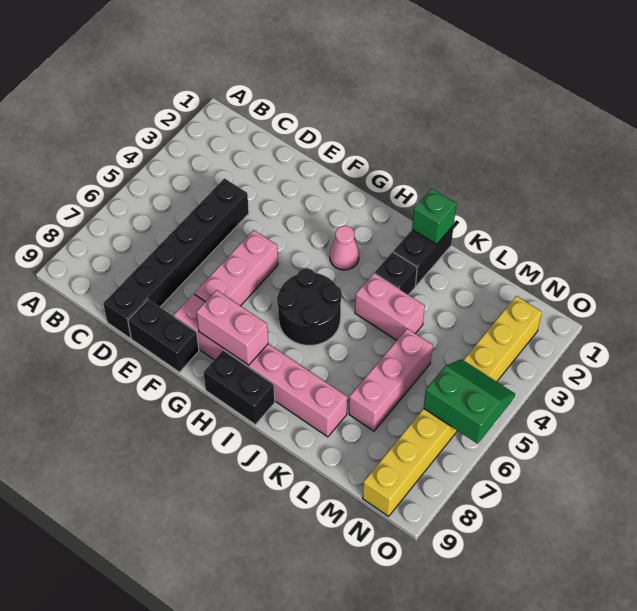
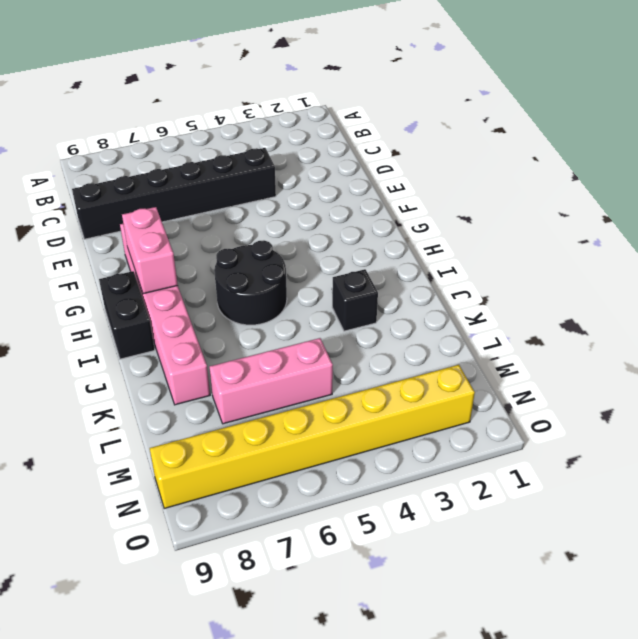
none -> black brick E9:F9 level 1
none -> pink brick F5:F7 level 1
none -> pink cone H3 level 1

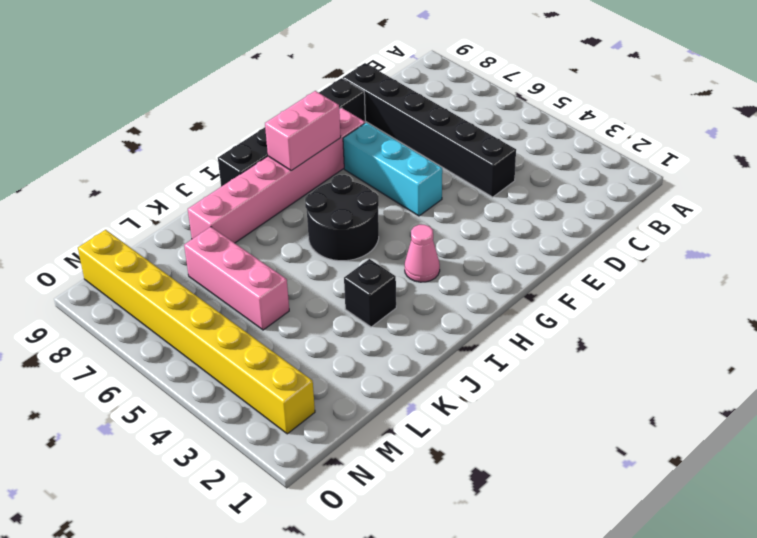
cyan brick F5:F7 level 1 -> pink brick F5:F7 level 1
none -> black brick J1:J2 level 1
none -> pink brick J4:K4 level 1
none -> green brick J1 level 2

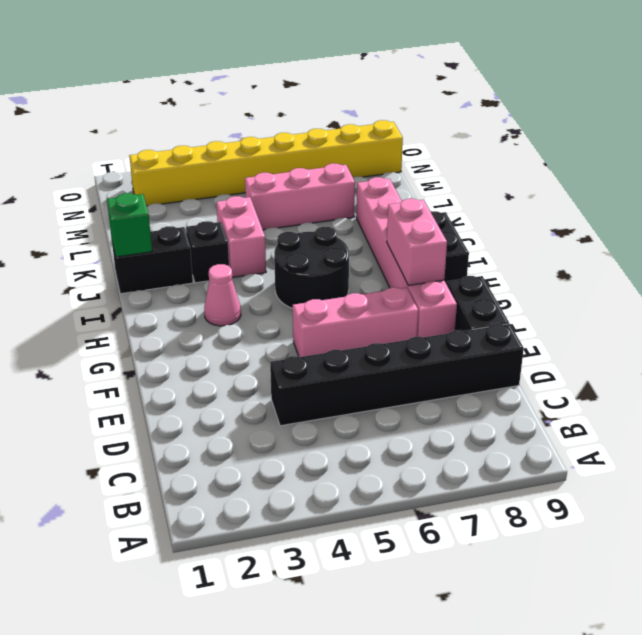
none -> green slope N5:O6 level 2 top 6

